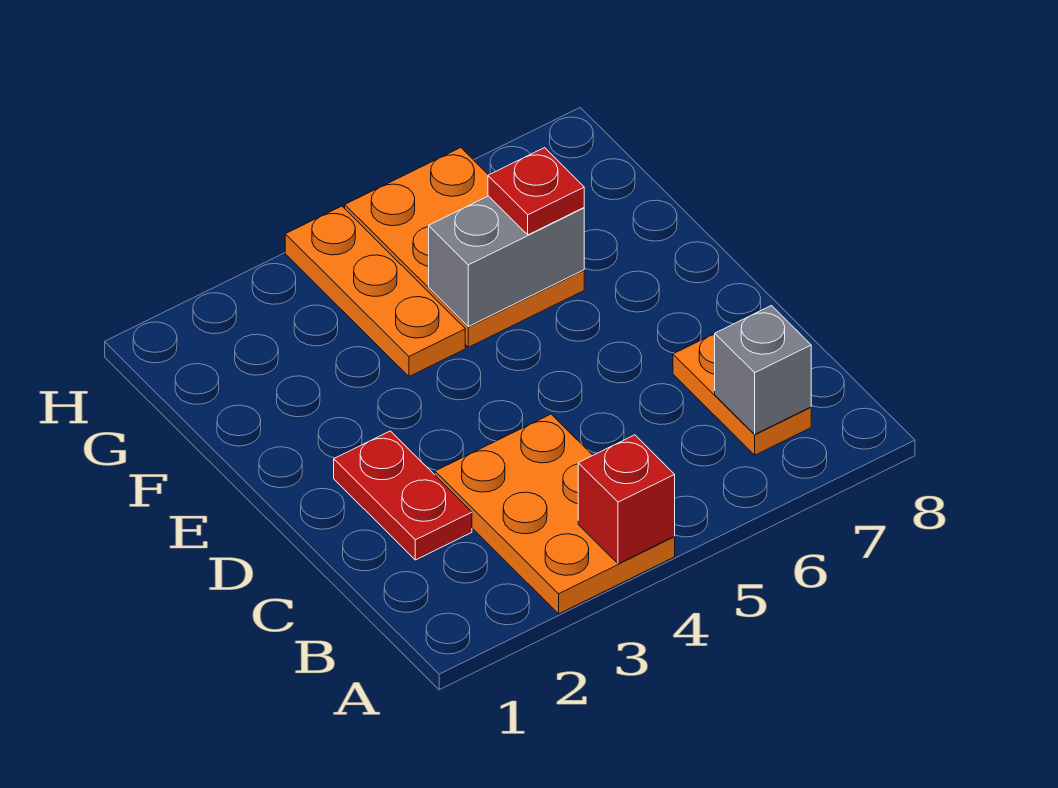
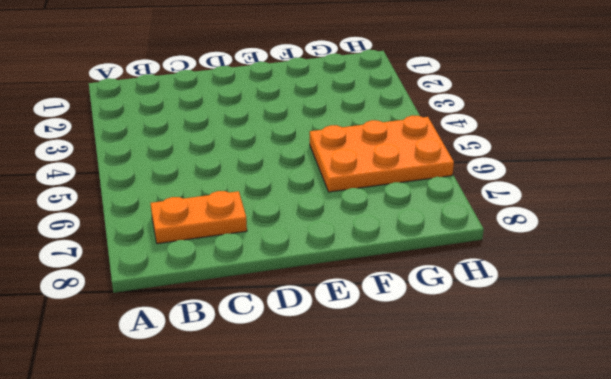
none -> orange plate A3:C4 level 1
none -> red plate C2:D2 level 1

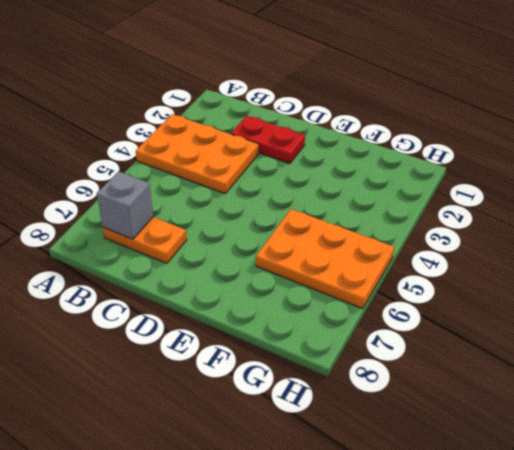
none -> orange plate F4:H4 level 1
none -> red brick A4 level 2

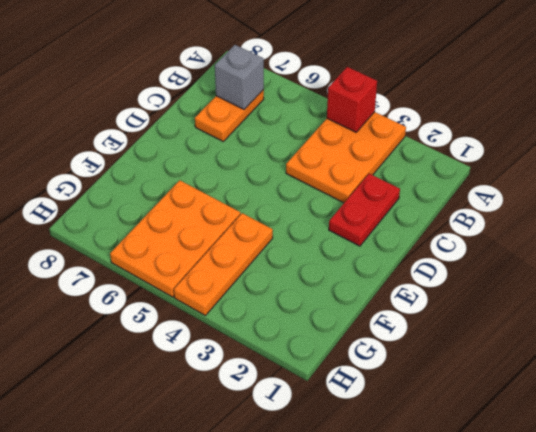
none -> grey brick F5:F6 level 2
none -> red plate F6 level 3

